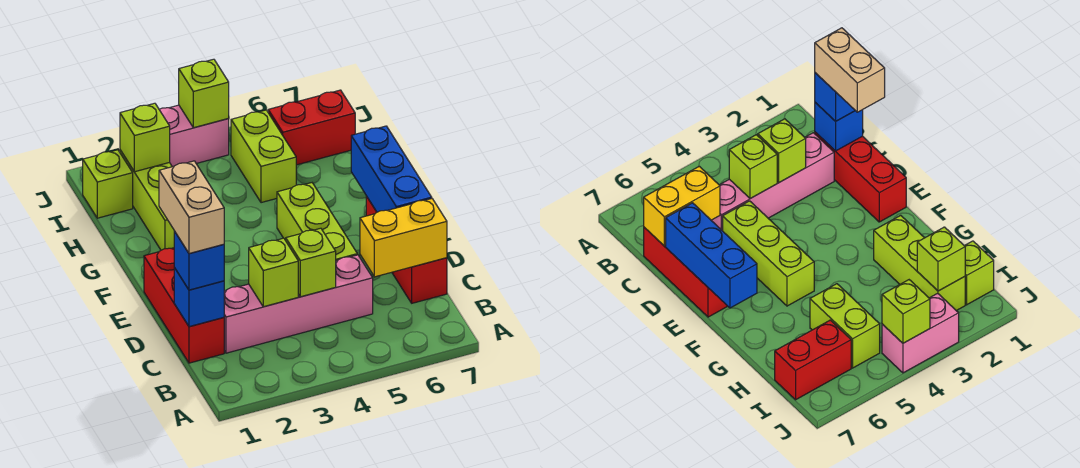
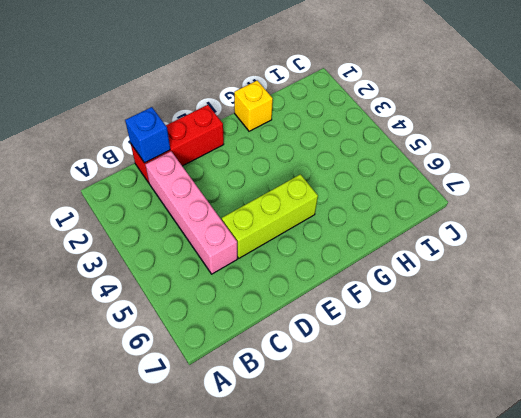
yellow brick G1 level 1 -> none
none -> red brick C7:E7 level 1
none -> lime brick G2:I2 level 1
none -> lime brick H5:I5 level 1

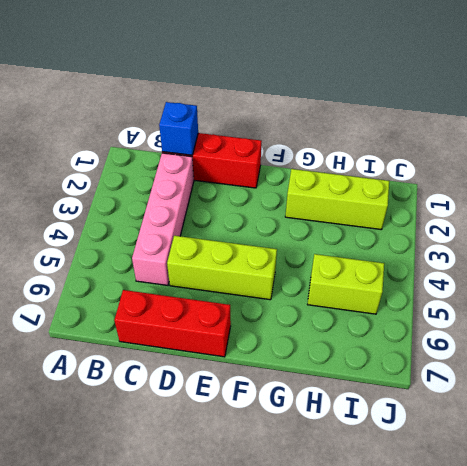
none -> lime brick I1 level 1
none -> red brick I6:I7 level 1
none -> pink brick J3:J4 level 1

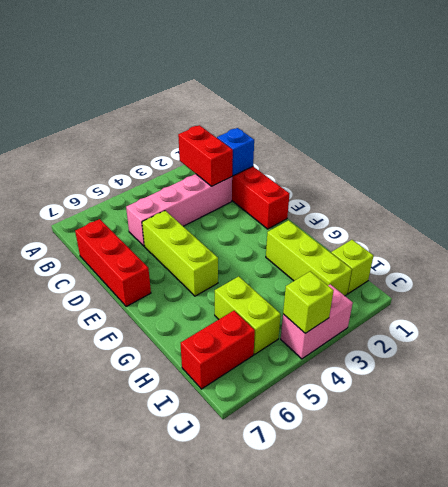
red brick B2:C2 level 2 -> none
none -> lime brick C3 level 2
none -> lime brick C4 level 2
none -> yellow brick C6:C7 level 2

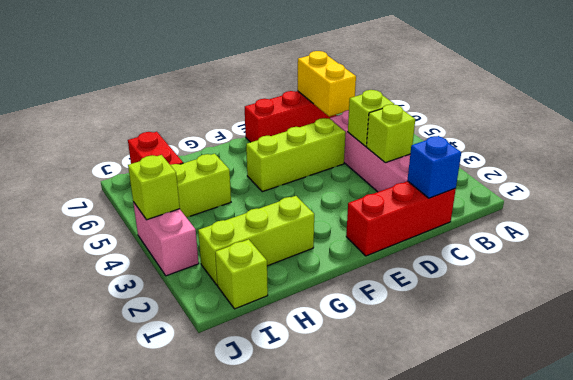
none -> blue brick D7:F7 level 2
none -> lime brick I2 level 2
none -> blue brick C1 level 3

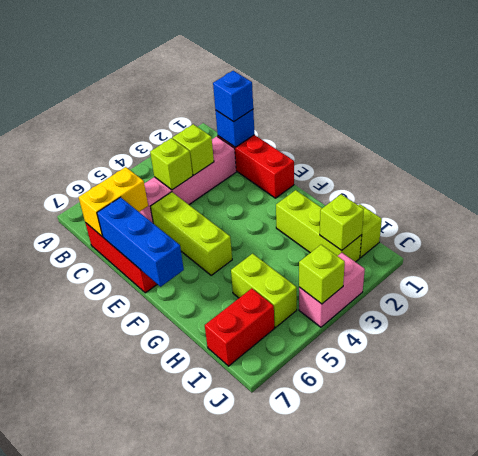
none -> tan brick C1:D1 level 4

